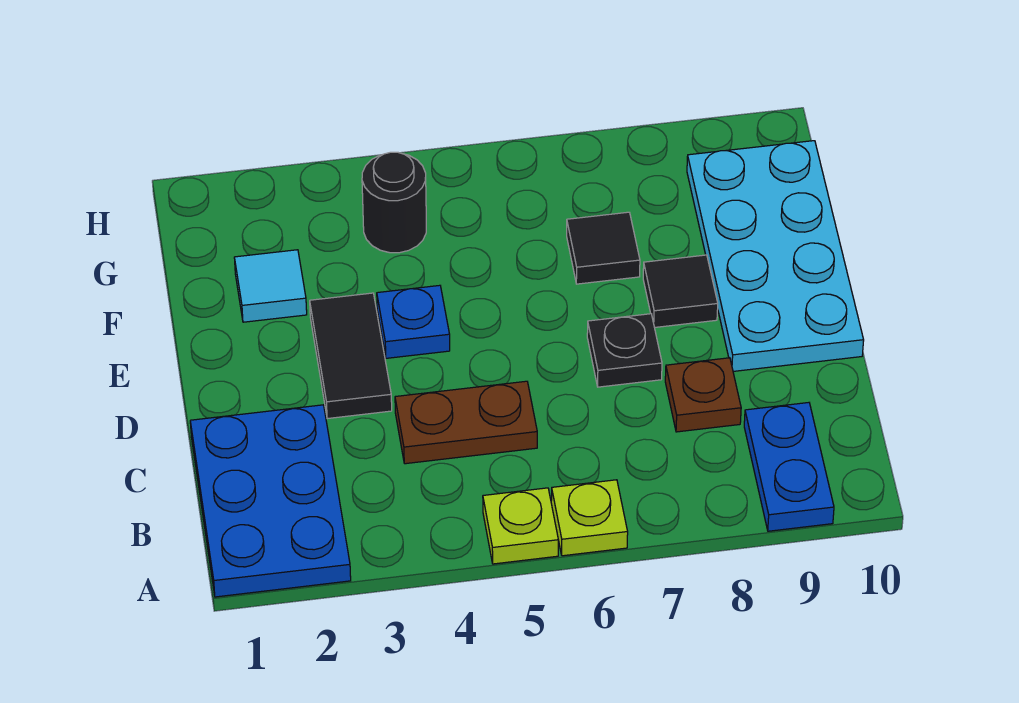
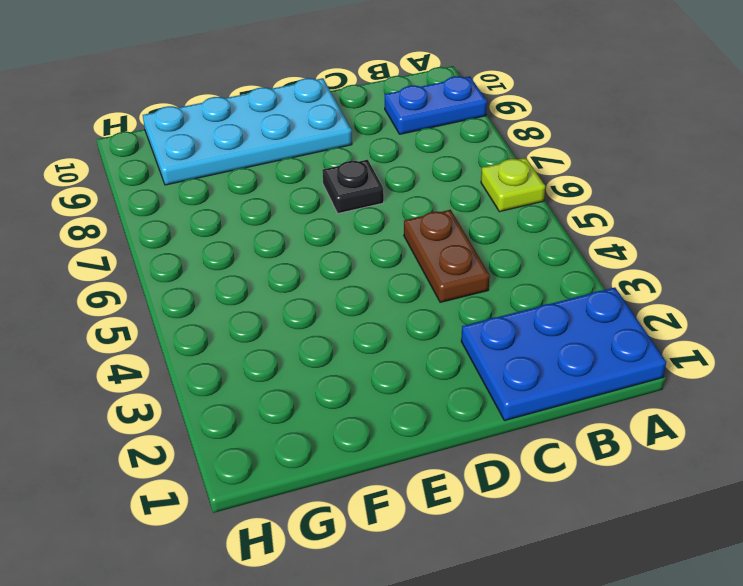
none -> lime plate A5 level 1
none -> brown plate C8 level 1
none -> black tile D3:E3 level 1

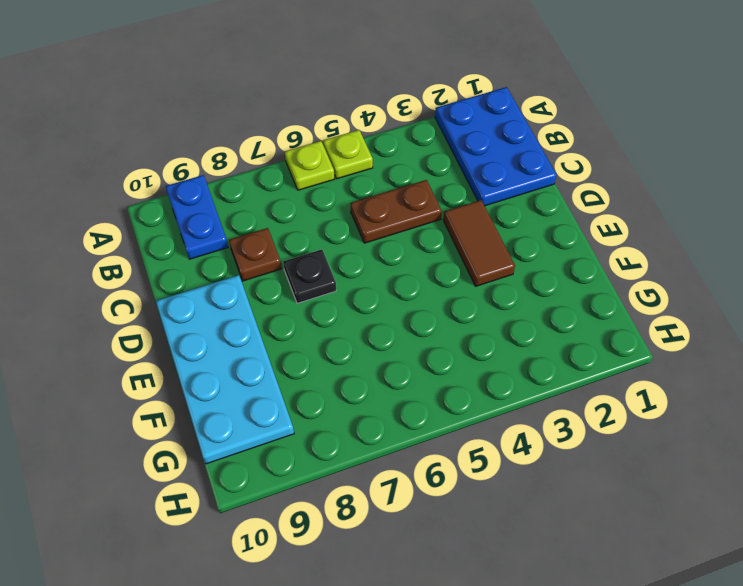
brown tile D3:E3 level 1 -> black tile D3:E3 level 1
none -> blue plate E4 level 1
none -> black tile E8 level 1
none -> cyan tile F2 level 1

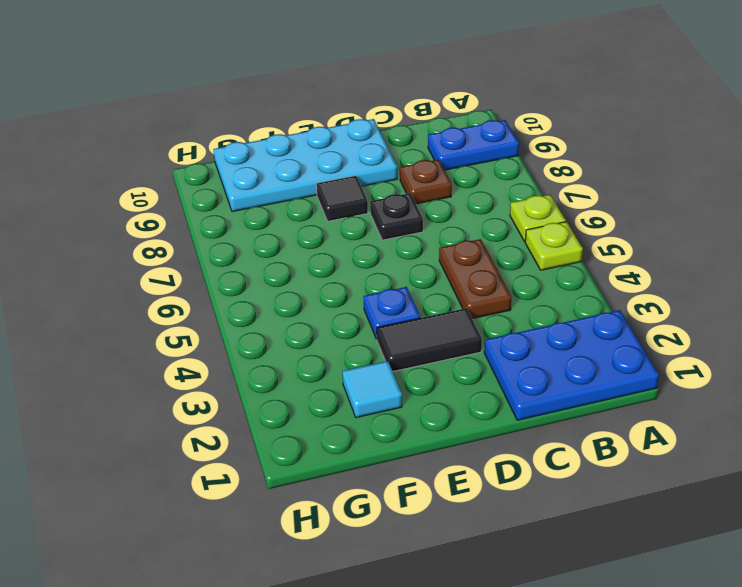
none -> black tile F7 level 1
none -> black round brick G4 level 1

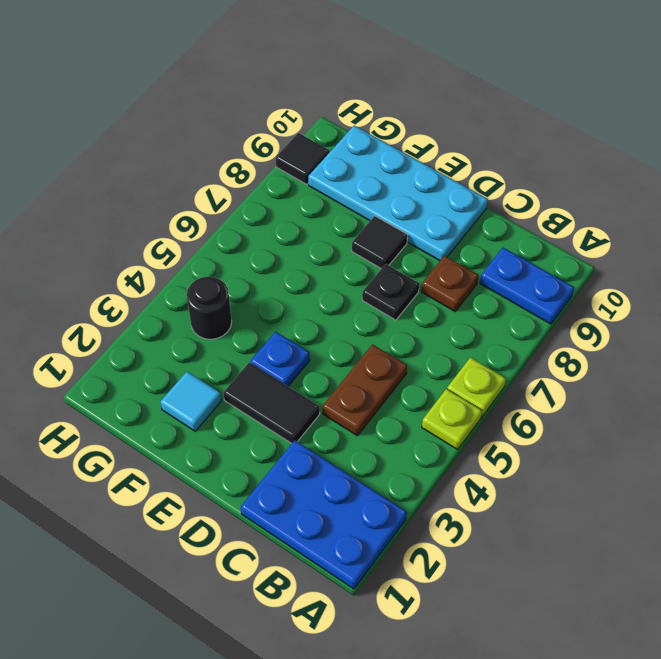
black tile H9 level 1 -> black tile F7 level 1

